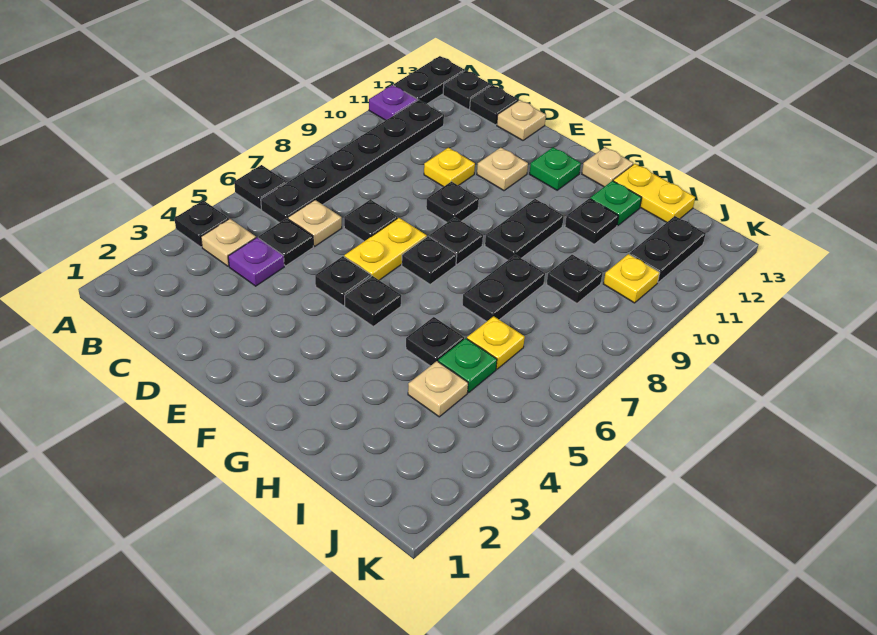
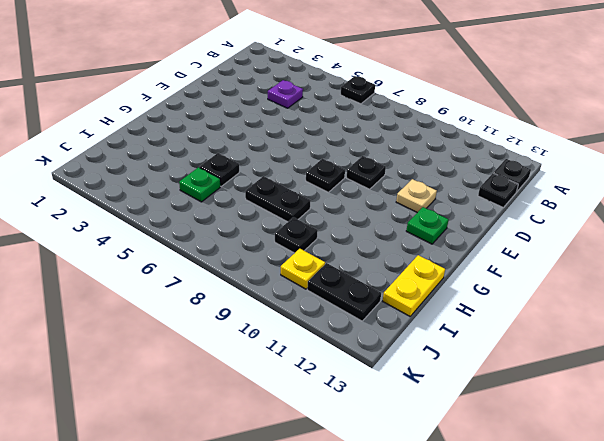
none -> black plate A4 level 1
none -> purple plate A11 level 1
none -> black plate A12:A13 level 1
none -> tan plate B4 level 1

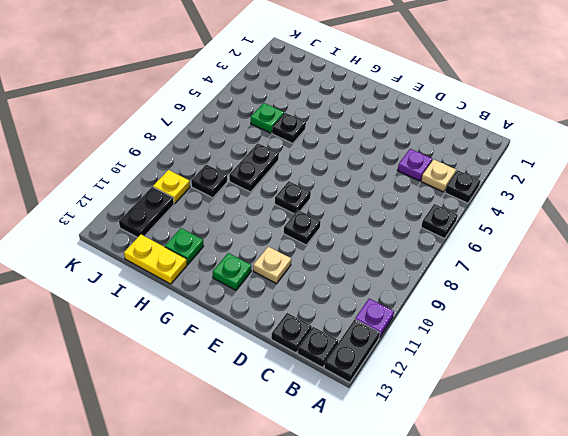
none -> black plate B6:B11 level 1
none -> black plate C5 level 1
none -> tan plate C6 level 1
none -> black plate D7 level 1

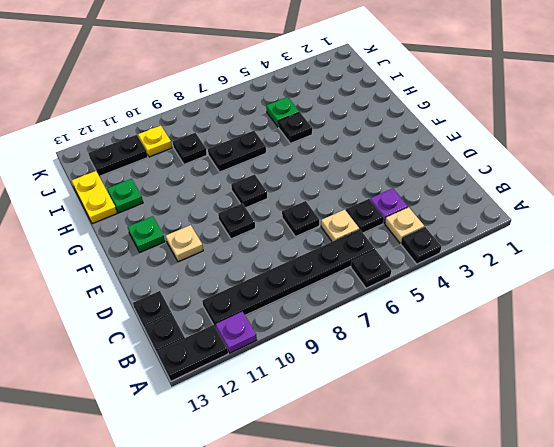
none -> yellow plate D10 level 1
none -> tan plate D13 level 1
none -> black plate E5 level 1
none -> yellow plate E6:E7 level 1

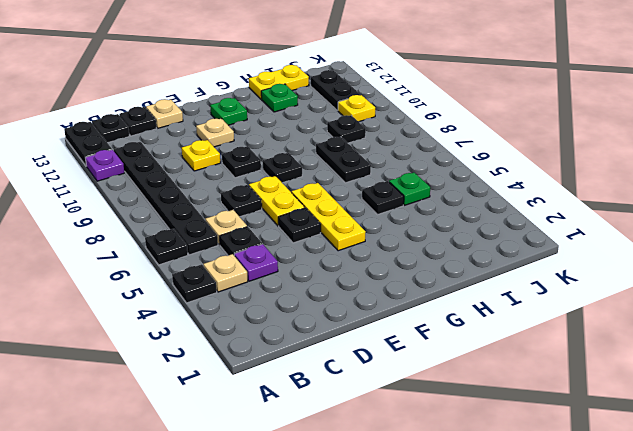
yellow plate F4:F6 level 1 -> black plate F5 level 1
none -> black plate F7 level 1
none -> black plate G9:G10 level 1
none -> tan plate G13 level 1
none -> black plate H11 level 1

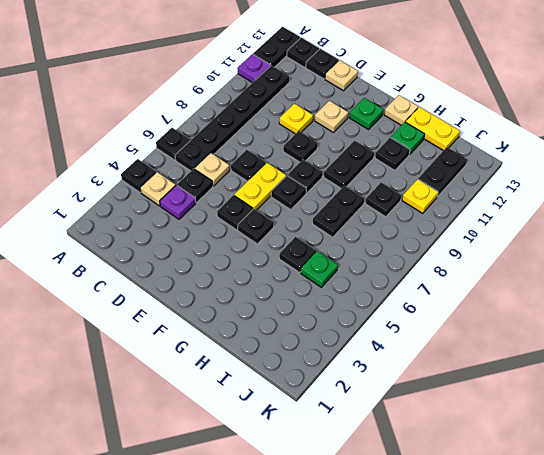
none -> tan plate I4 level 1
none -> yellow plate I6 level 1

